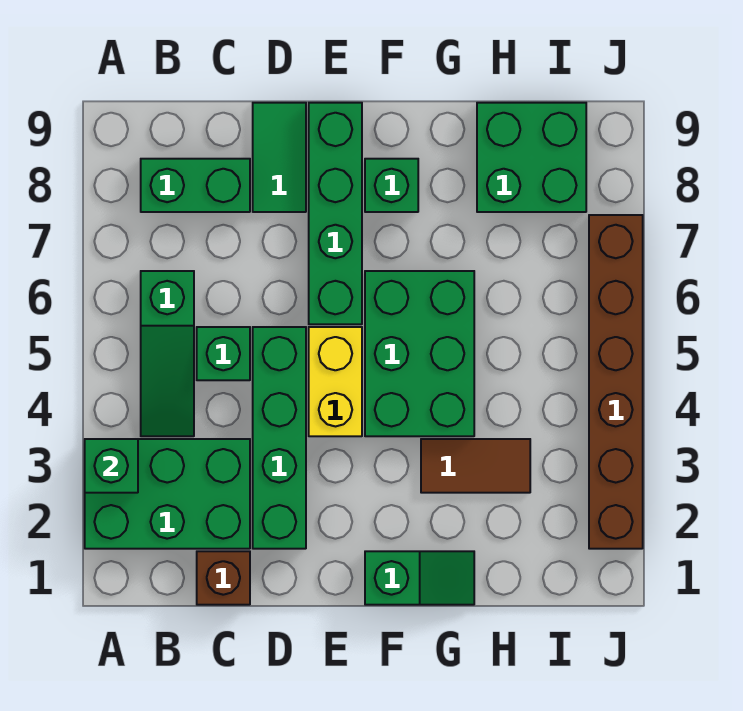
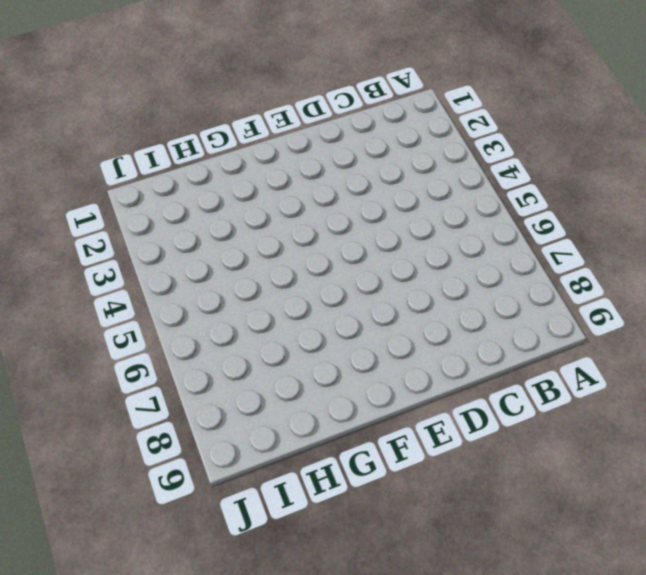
none -> green brick A2:C3 level 1
none -> green slope B4:B6 level 1 top 6
none -> green brick B8:C8 level 1

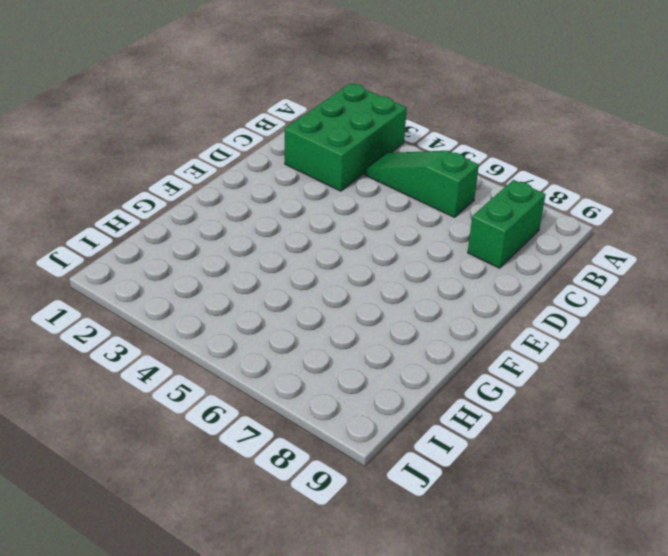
none -> brown brick C1 level 1
none -> green brick C5 level 1
none -> green brick D2:D5 level 1

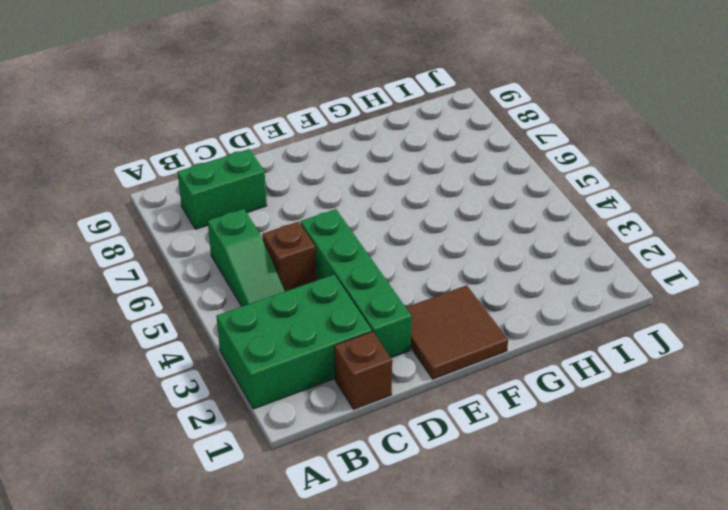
brown brick C5 level 1 -> green brick C5 level 1
brown tile E1:F2 level 1 -> green slope F1:G1 level 1 top F
none -> green tile D8:D9 level 1
none -> yellow brick E4:E5 level 1
none -> green brick E6:E9 level 1

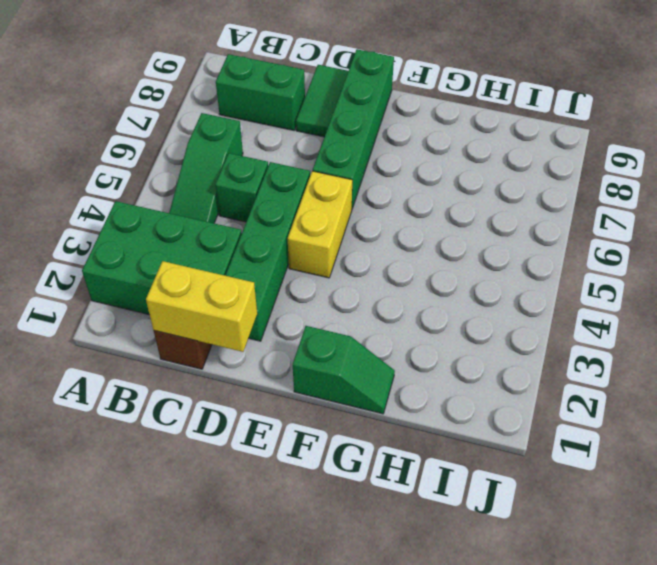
yellow brick C1:D1 level 2 -> none
none -> green brick F4:G6 level 1
none -> green brick F8 level 1
none -> brown tile G3:H3 level 1

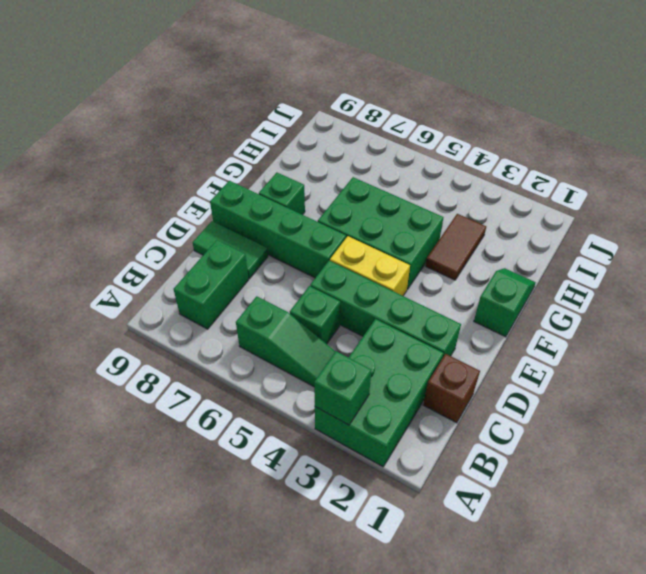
none -> green brick H8:I9 level 1
none -> brown brick J2:J7 level 1

